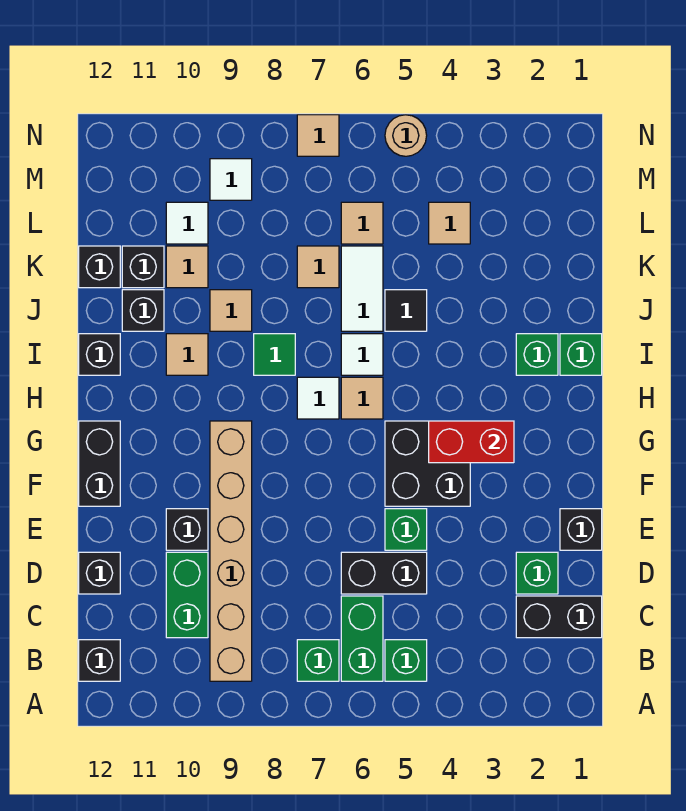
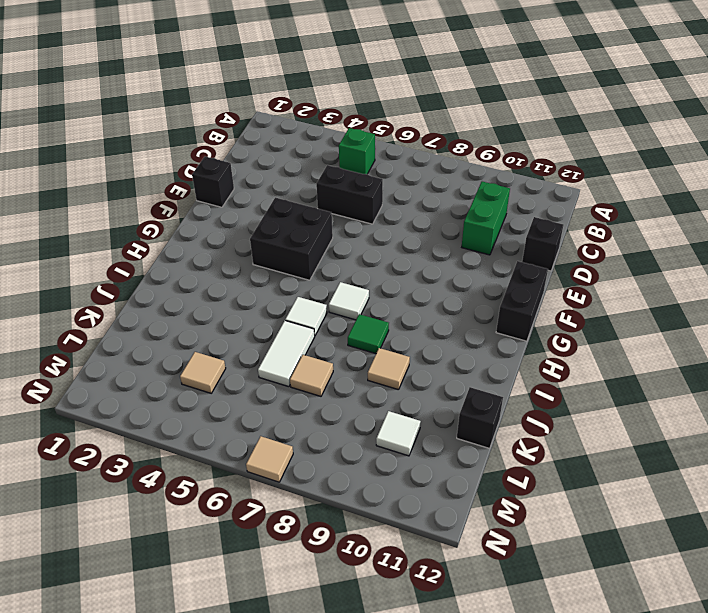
none -> green brick B6:C6 level 1
none -> green brick B7 level 1
none -> tan brick B9:G9 level 1
none -> black brick B12 level 1

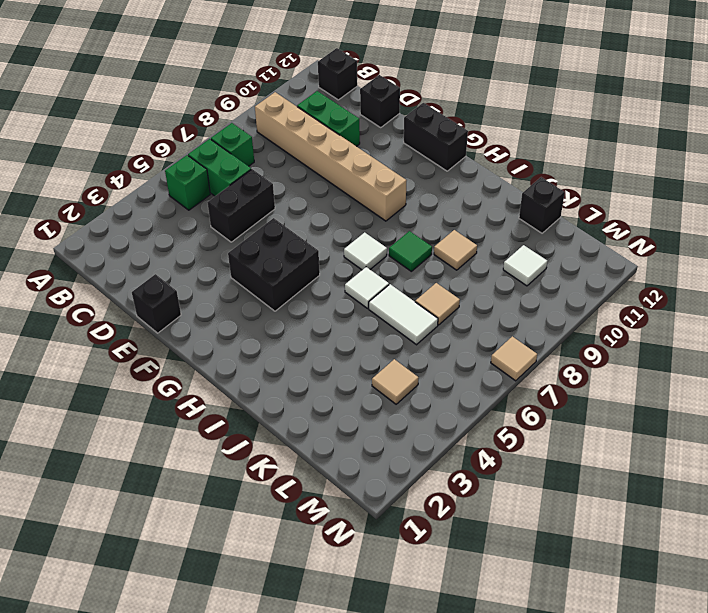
none -> black brick C1:C2 level 1
none -> green brick D2 level 1
none -> green brick E5 level 1
none -> black brick E10 level 1

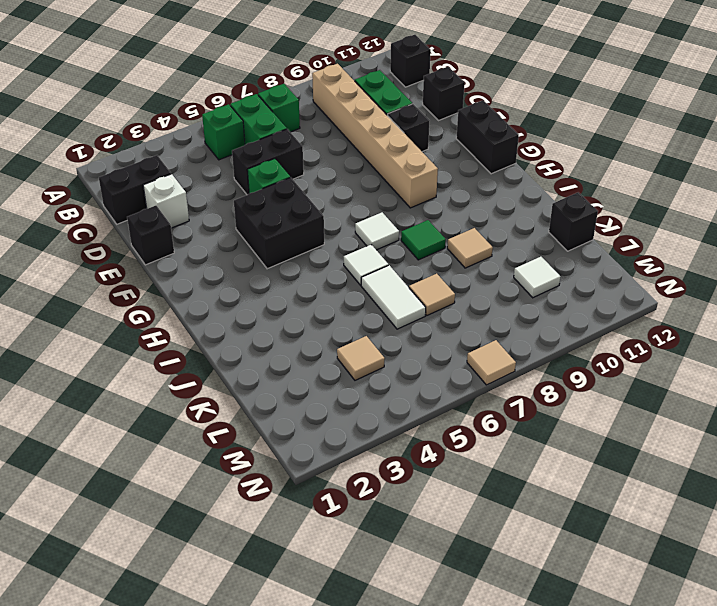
white brick D2 level 1 -> green brick D2 level 1
none -> tan tile H6 level 1
none -> green brick I1 level 1
none -> green brick I2 level 1
none -> tan tile I10 level 1

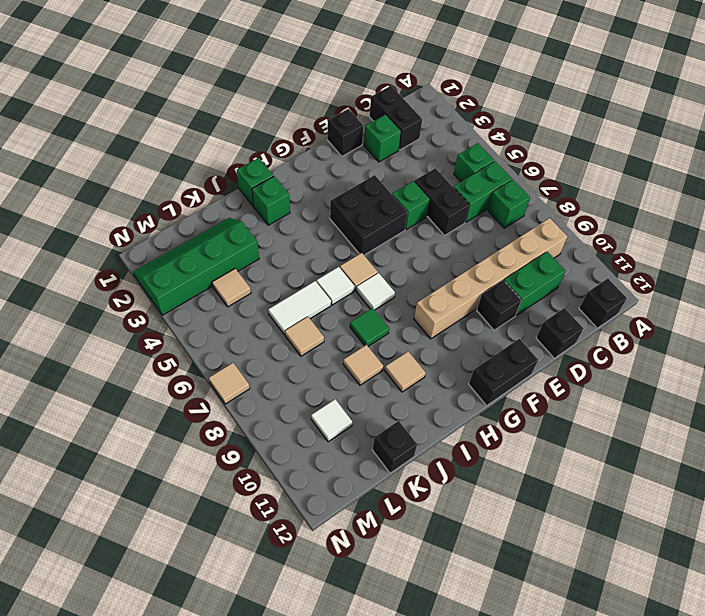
green slope K2:N3 level 1 top 3 -> none
none -> black brick I12 level 1
none -> black tile J5 level 1
none -> black brick J11 level 1
none -> tan tile K10 level 1

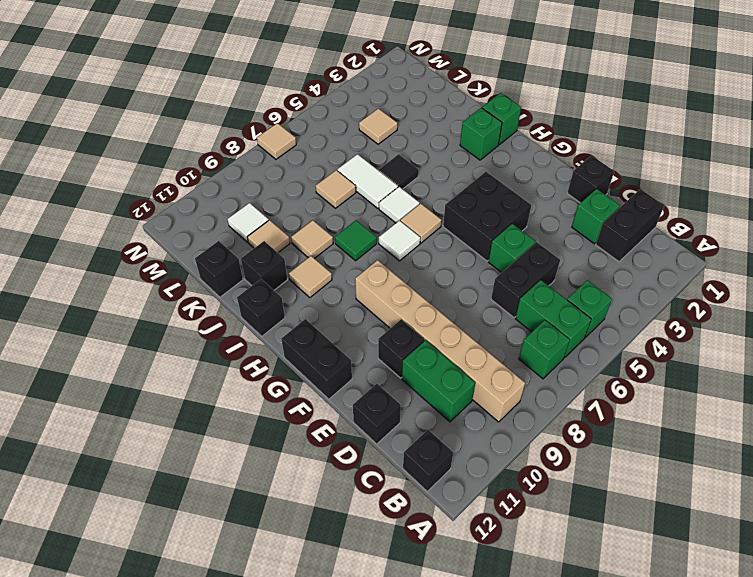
none -> black brick K11 level 1
none -> tan tile L6 level 1
none -> white tile M9 level 1
none -> tan round brick N5 level 1

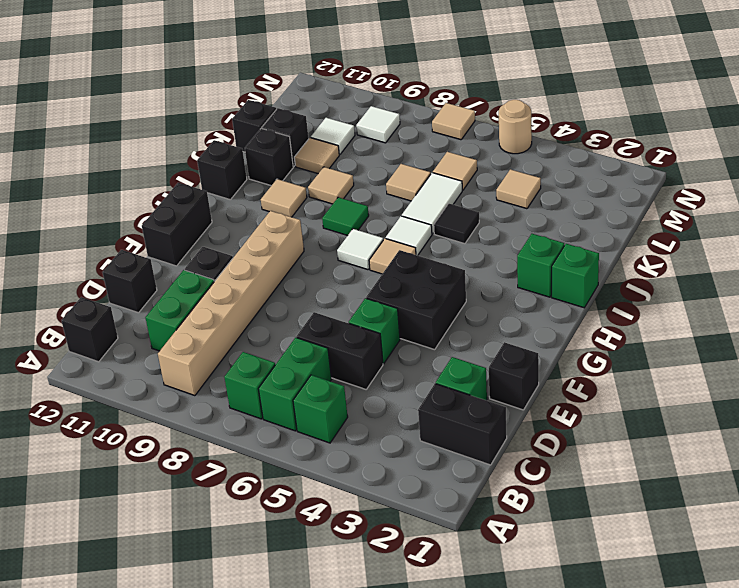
none -> red brick G3:G4 level 2

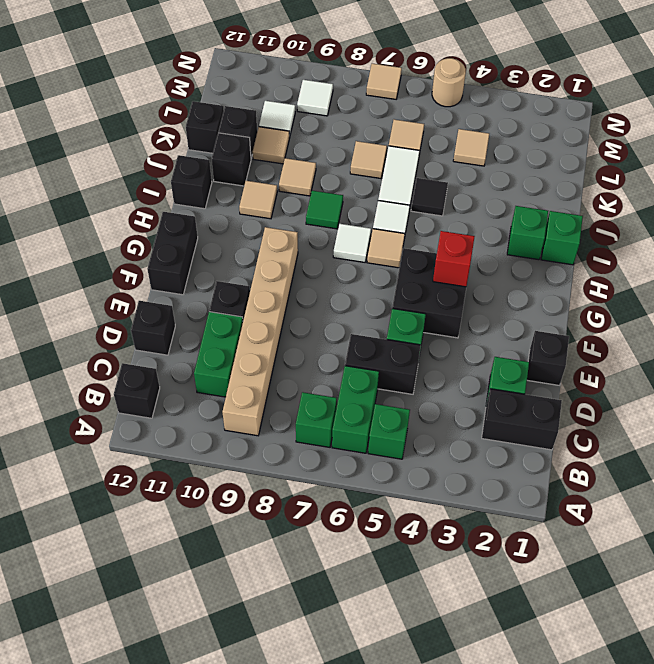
red brick G4 level 2 -> red brick G3:G4 level 2

